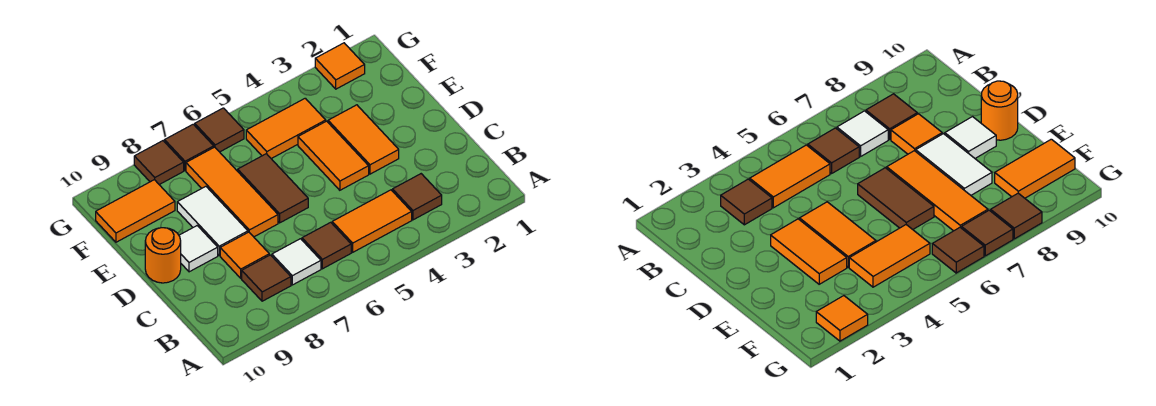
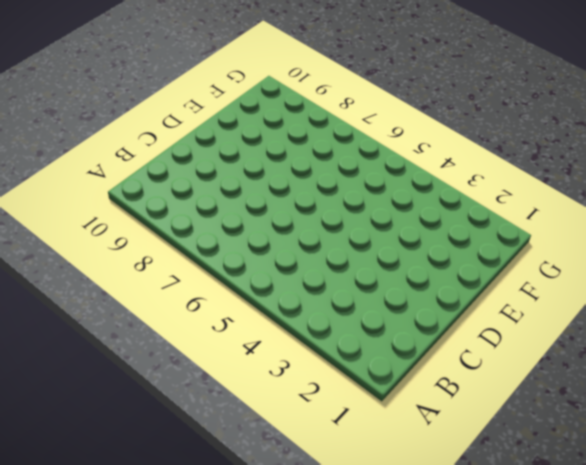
none -> brown tile B3 level 1
none -> orange tile B4:B5 level 1
none -> brown tile B6 level 1

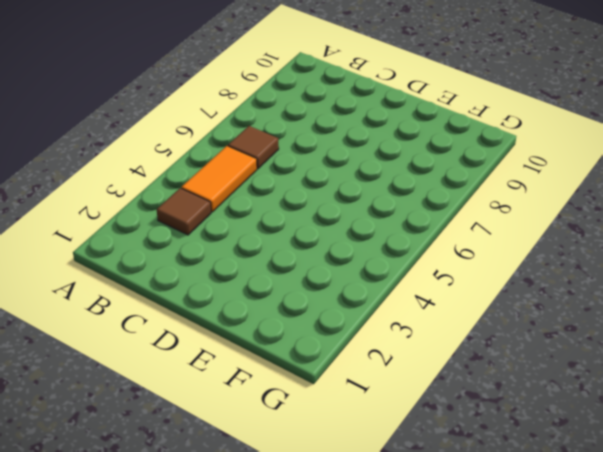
none -> white tile B7 level 1
none -> brown tile B8 level 1
none -> orange tile C8 level 1

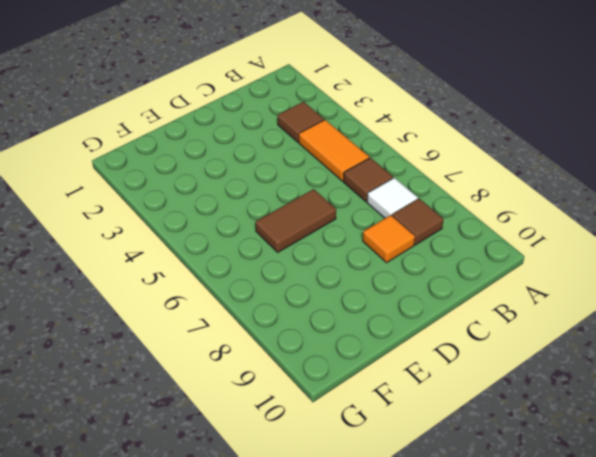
none -> orange tile D3:E3 level 1
none -> orange tile D4:E4 level 1
none -> orange tile D7:F7 level 1

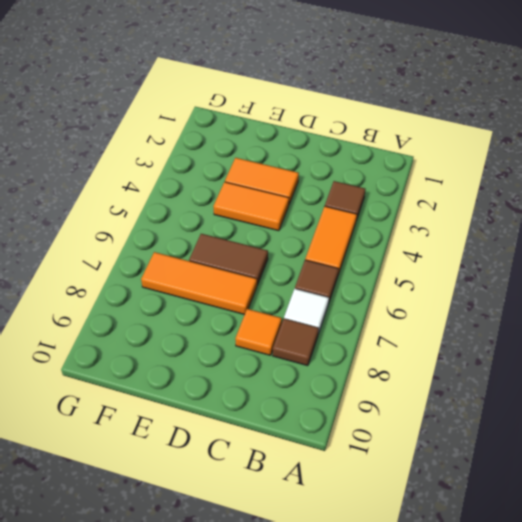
none -> white tile D8:E8 level 1
none -> white tile D9 level 1
none -> orange round brick D10 level 1

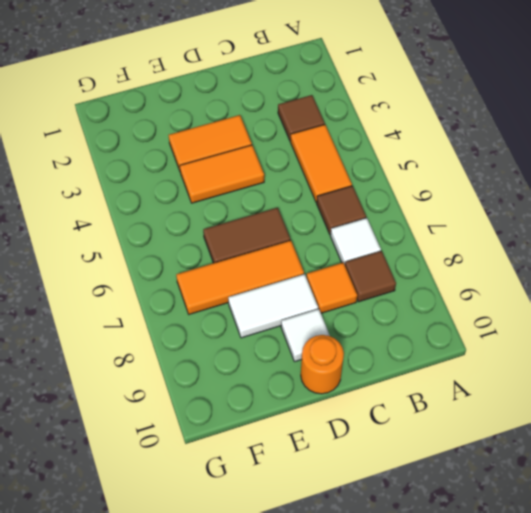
none -> orange tile F4:F5 level 1
none -> orange tile F9:F10 level 1
none -> orange tile G2 level 1

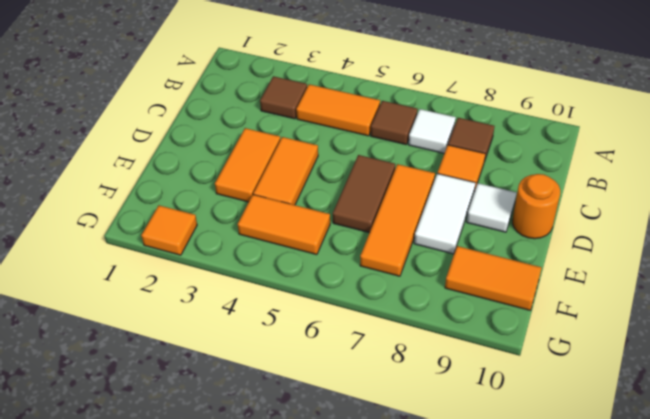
none -> brown tile G6 level 1
none -> brown tile G7 level 1
none -> brown tile G8 level 1

